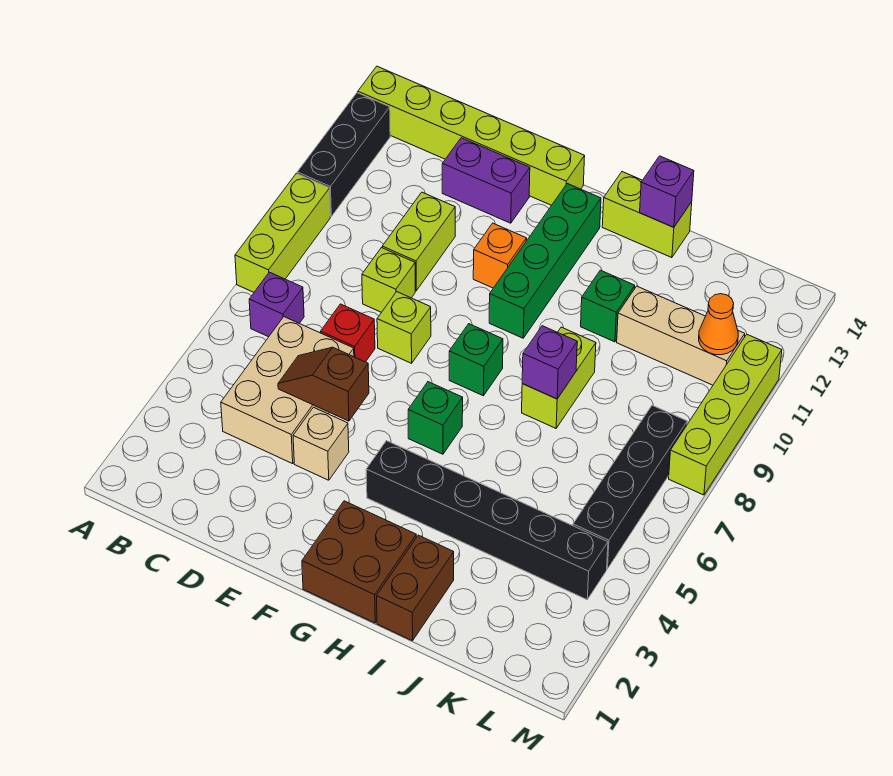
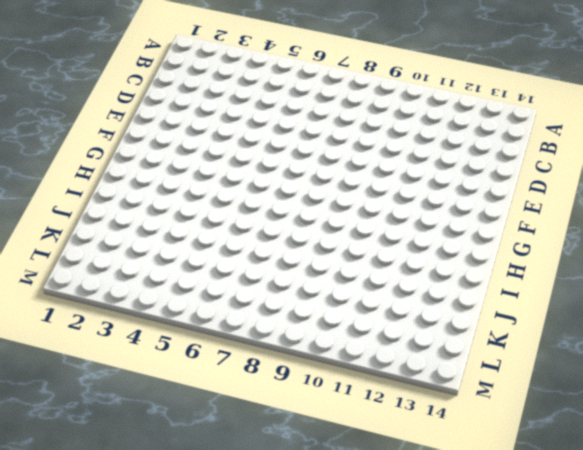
none -> lime brick A8:A10 level 1
none -> black brick A11:A13 level 1
none -> lime brick A14:F14 level 1

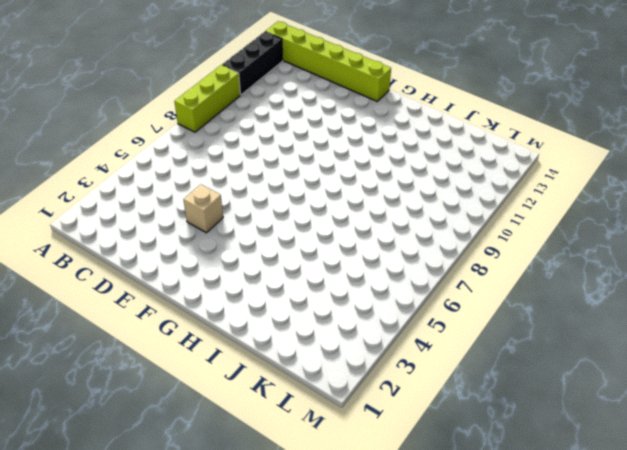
none -> purple brick B7 level 1
none -> tan brick C4:D6 level 1
none -> red brick D7 level 1

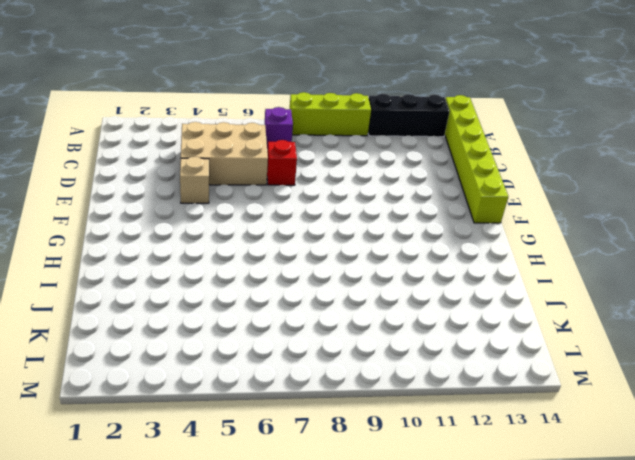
none -> lime brick D9 level 1
none -> lime brick D10:D11 level 1
none -> purple brick D13:E13 level 1

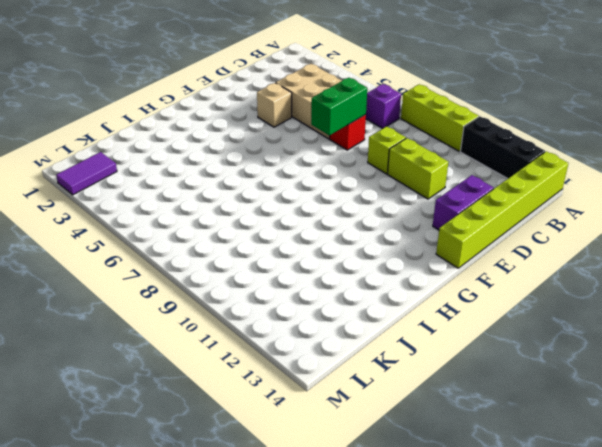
green brick D7:E7 level 2 -> none
purple tile L2:M2 level 1 -> none
none -> lime brick E8 level 1
none -> orange brick F11 level 1
none -> brown brick G1:H2 level 1

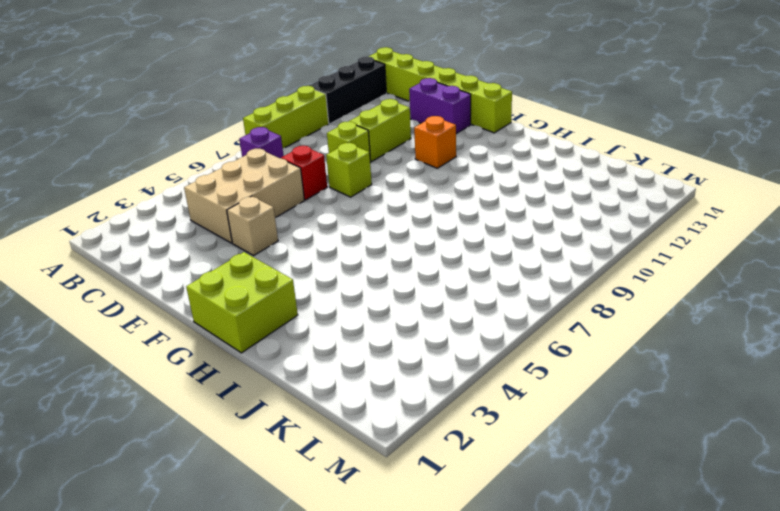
lime brick G1:H2 level 1 -> brown brick G1:H2 level 1
none -> black brick G4:L4 level 1
none -> green brick G6 level 1
none -> green brick G8 level 1

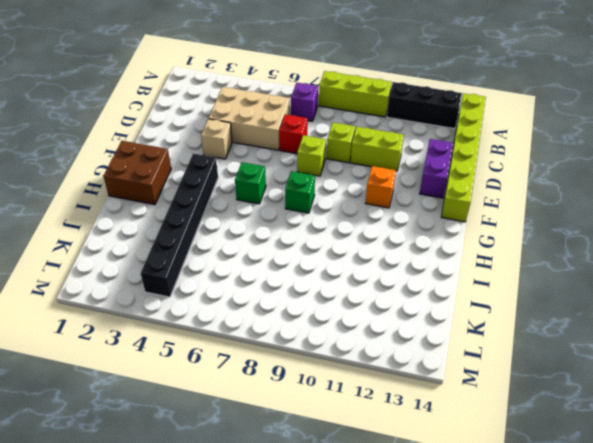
none -> green brick G10:G13 level 1
none -> lime brick H14:I14 level 1
none -> brown brick I1:I2 level 1

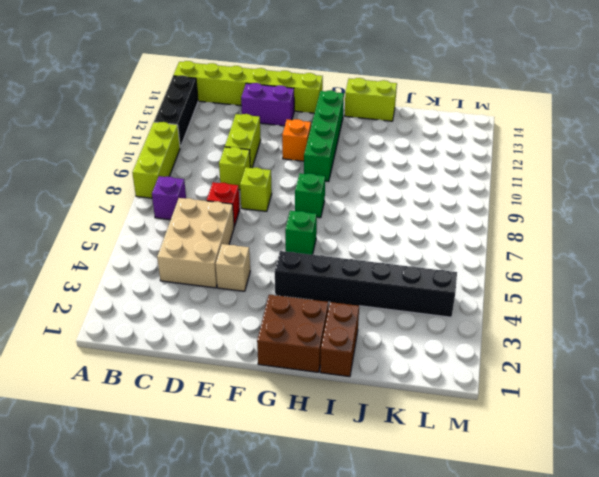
none -> lime brick I8:I9 level 1
none -> green brick I11 level 1
none -> tan brick J11:L11 level 1

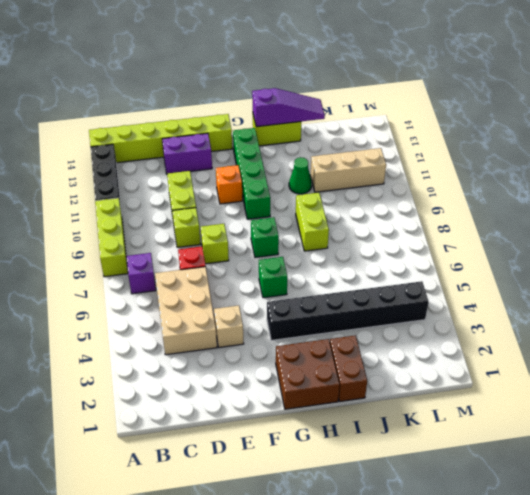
purple slope H14:J14 level 2 top H -> purple brick I14 level 2
green cone I11 level 1 -> green brick I11 level 1
none -> black brick L5:L8 level 1
none -> lime brick M8:M11 level 1
none -> brown slope D5:E5 level 2 top E

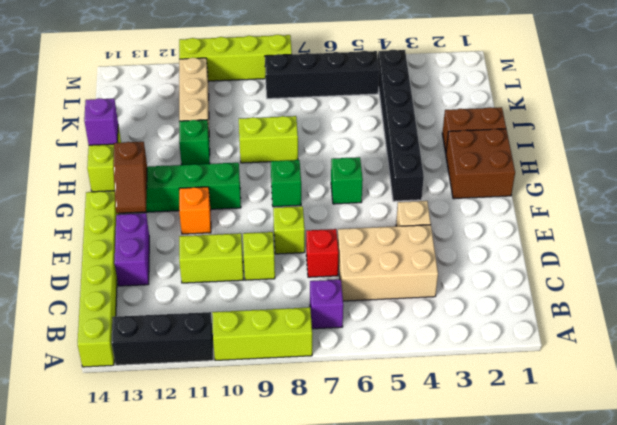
brown slope F13:G13 level 2 top G -> brown slope D5:E5 level 2 top E
none -> purple brick I8 level 2
none -> orange cone L11 level 2

